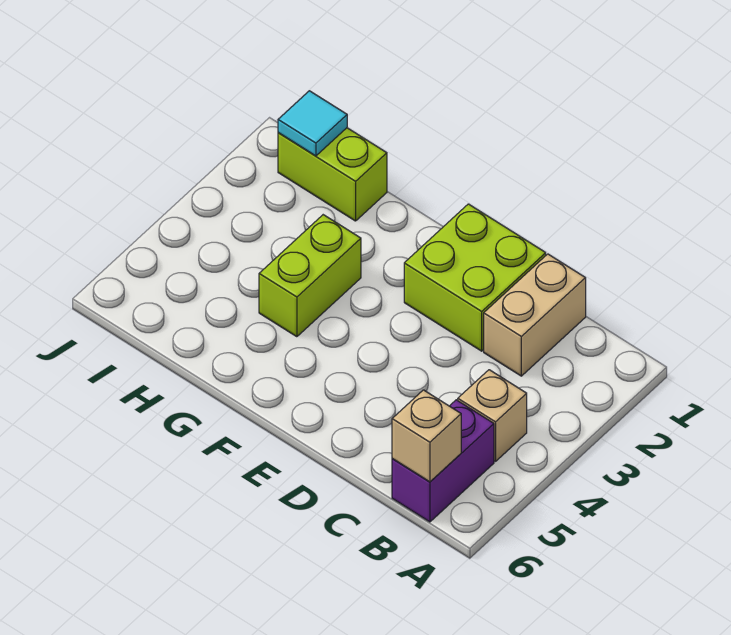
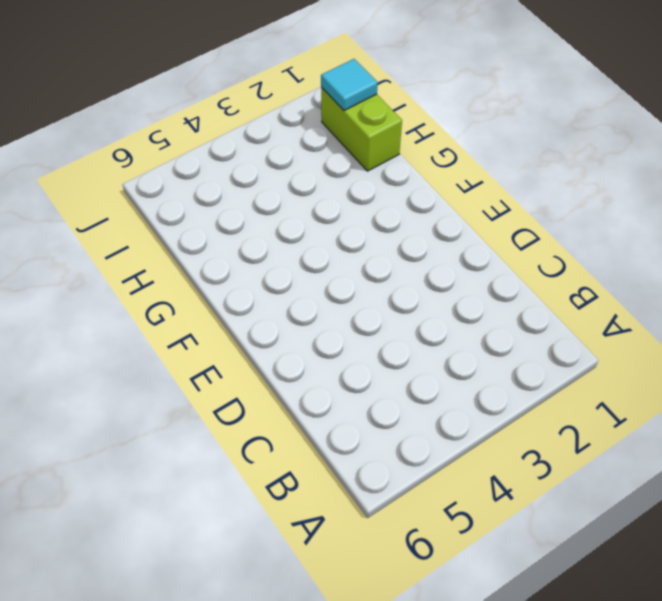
none -> tan brick B4 level 1
none -> purple brick B5:B6 level 1

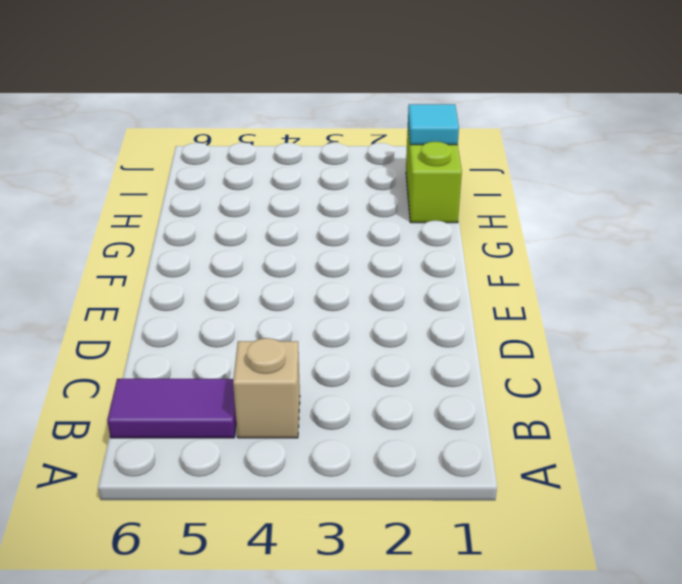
purple tile B5:B6 level 1 -> purple brick B5:B6 level 1
none -> tan brick C1:C2 level 1
none -> lime brick D1:E2 level 1

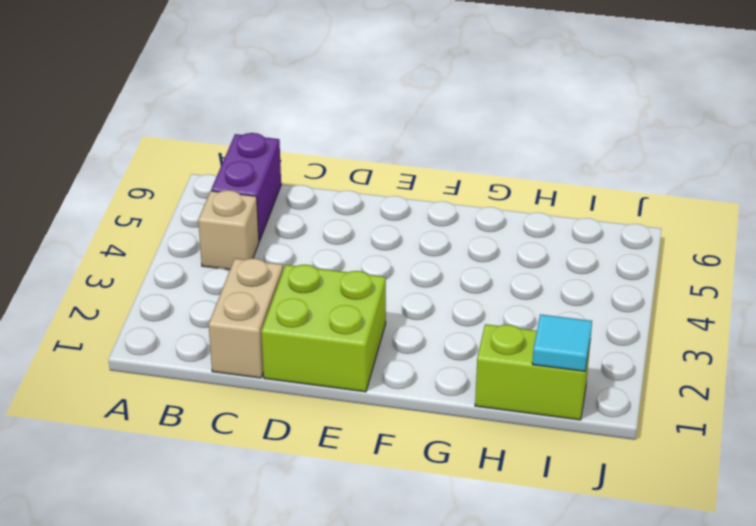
none -> lime brick G3:G4 level 1
none -> tan brick B6 level 2

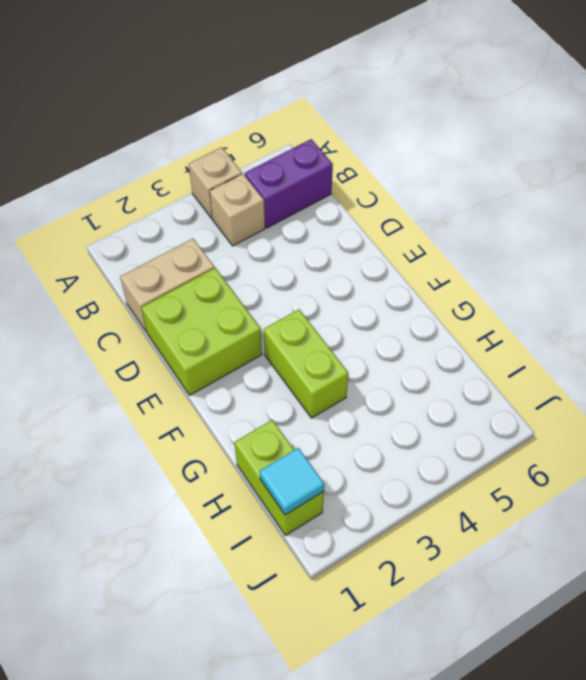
tan brick A4 level 1 -> tan brick B6 level 2
lime brick F3:G3 level 1 -> lime brick G3:G4 level 1

